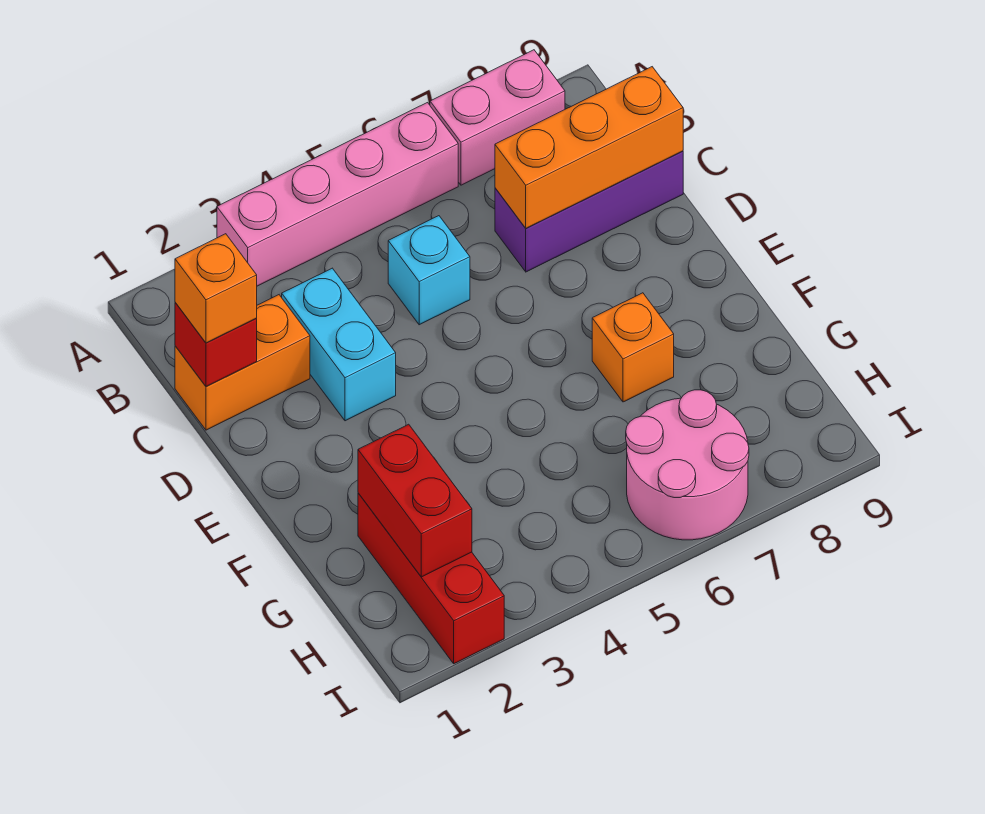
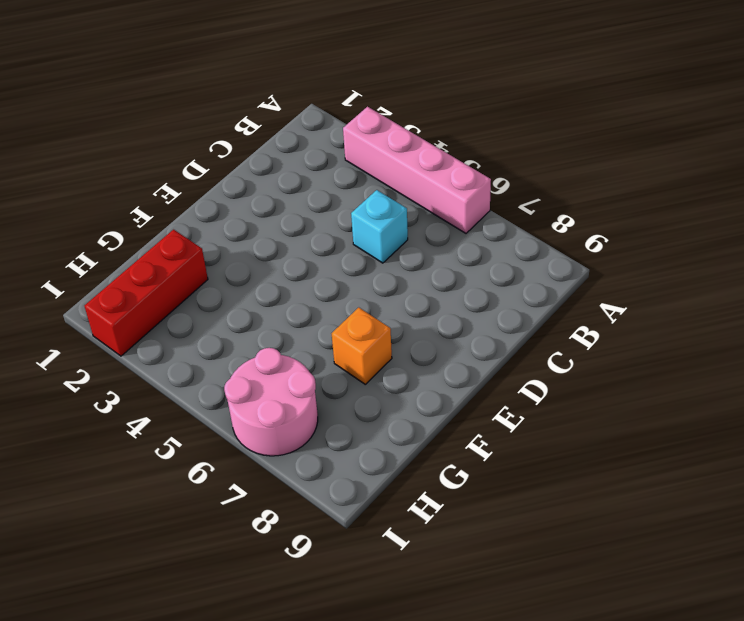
none -> pink brick A7:A8 level 1
none -> orange brick C1:C2 level 1
none -> cyan brick C3:D3 level 1

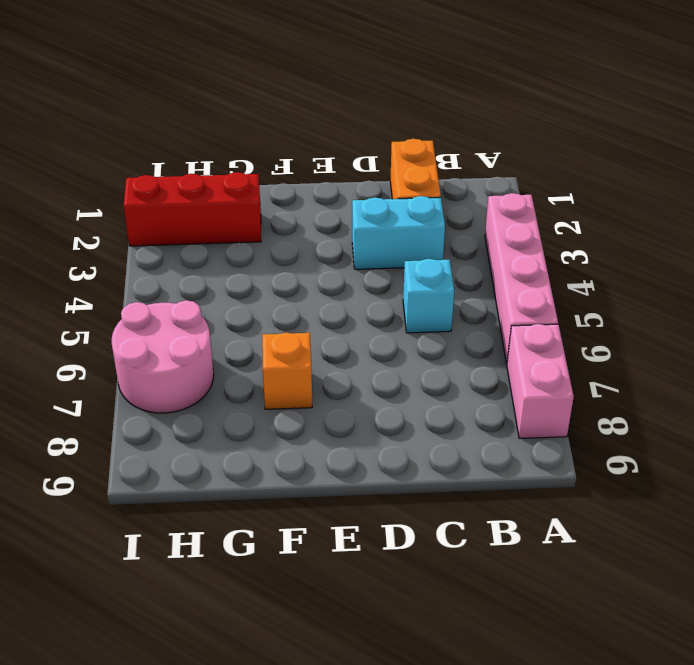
none -> purple brick C7:C9 level 1
none -> red brick C1 level 2
none -> orange brick C7:C9 level 2

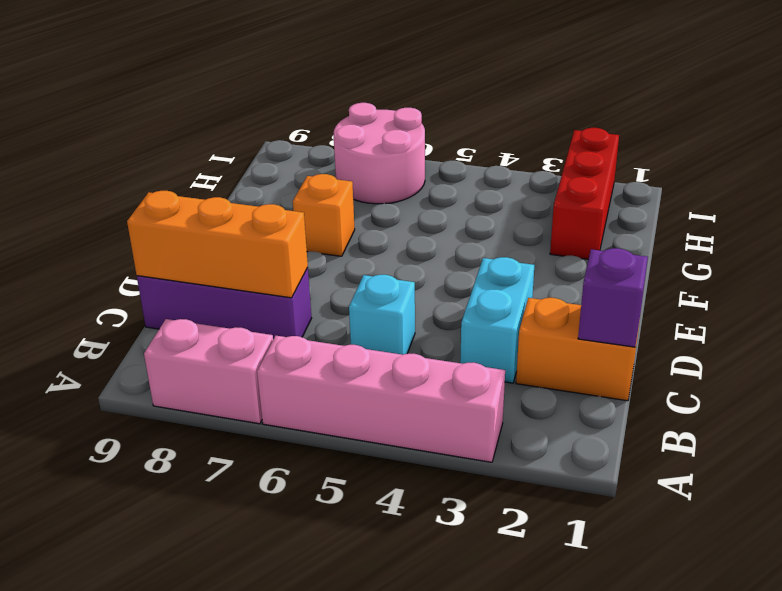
purple brick C1 level 2 -> red brick C1 level 2
none -> red brick G2:H2 level 2
none -> orange brick C1 level 3

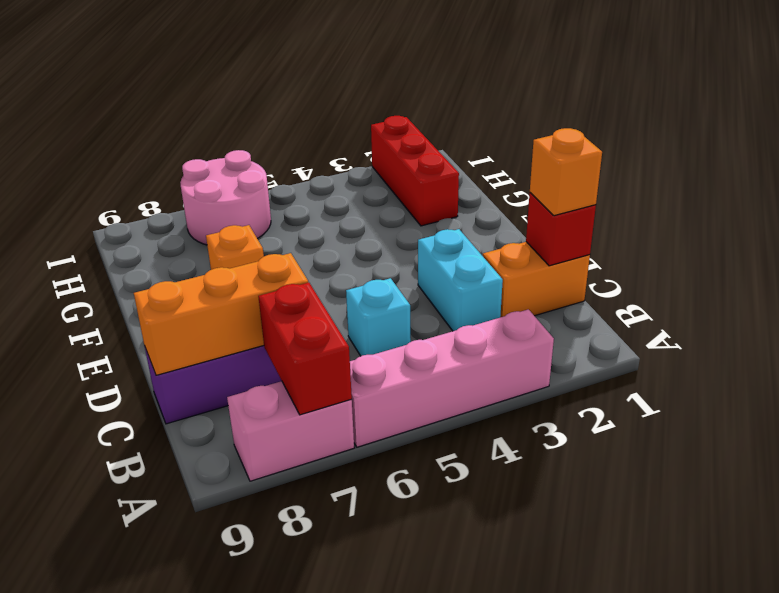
red brick A7:B7 level 2 -> red brick G2:H2 level 2

